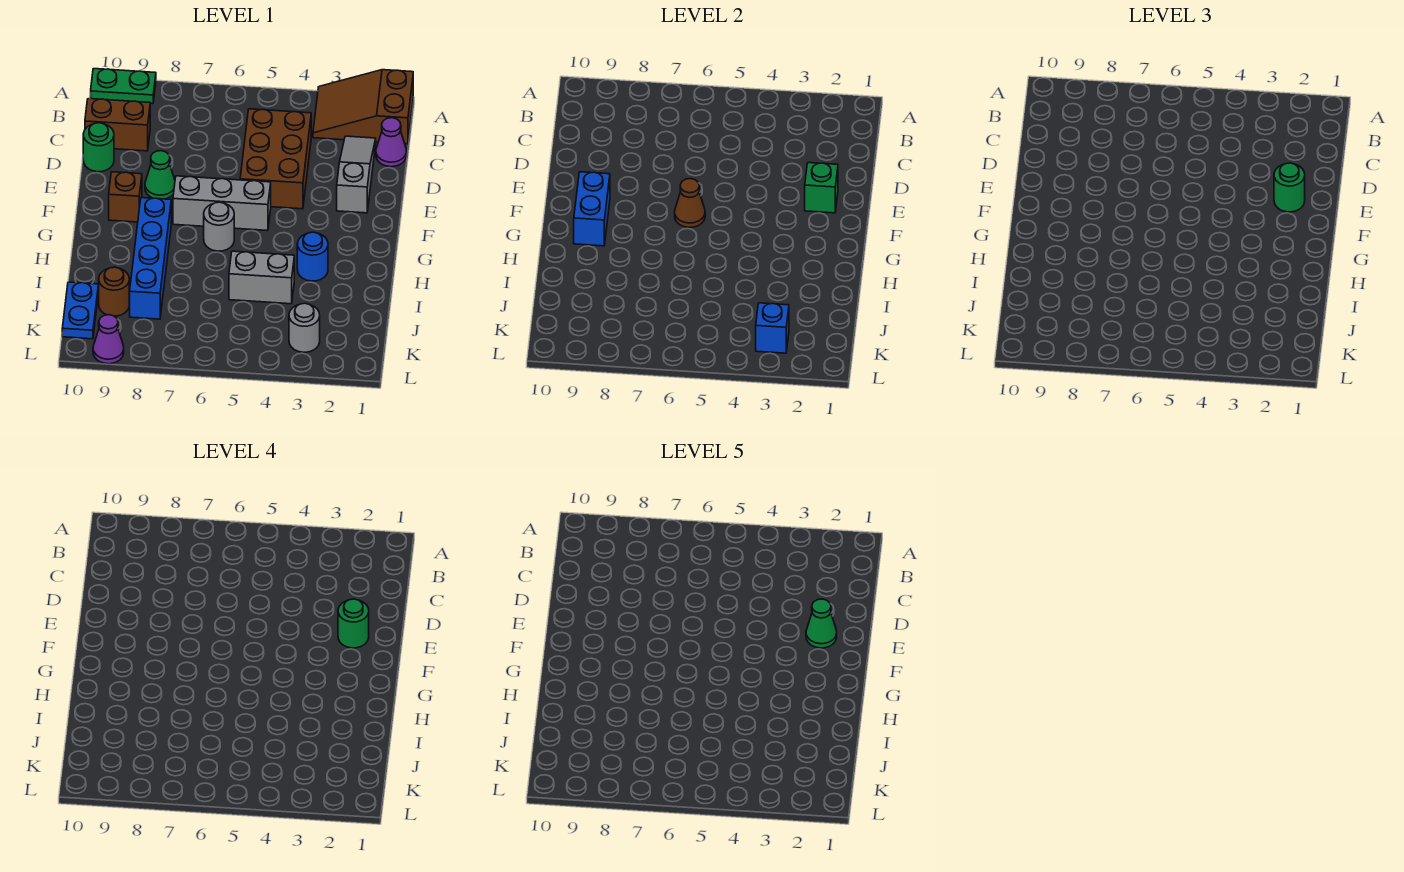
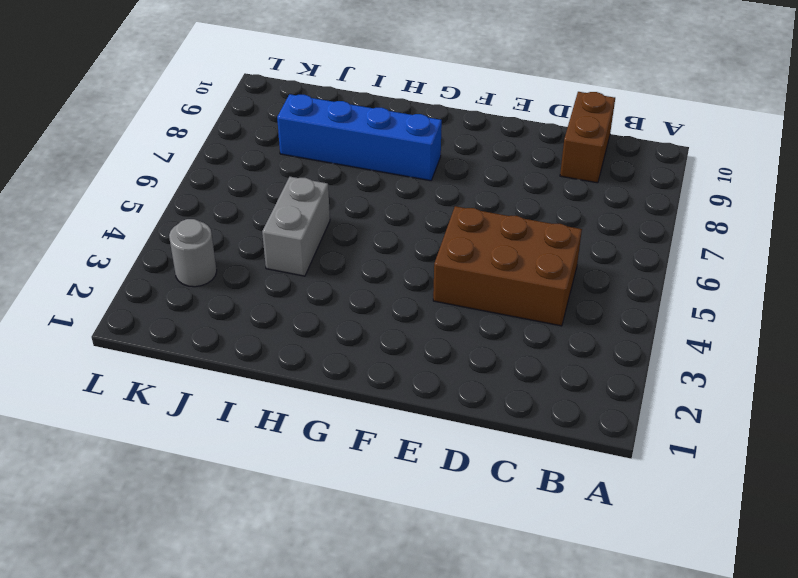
none -> brown slope A1:B3 level 1 top 1
none -> green plate A9:A10 level 1
none -> purple cone C1 level 1

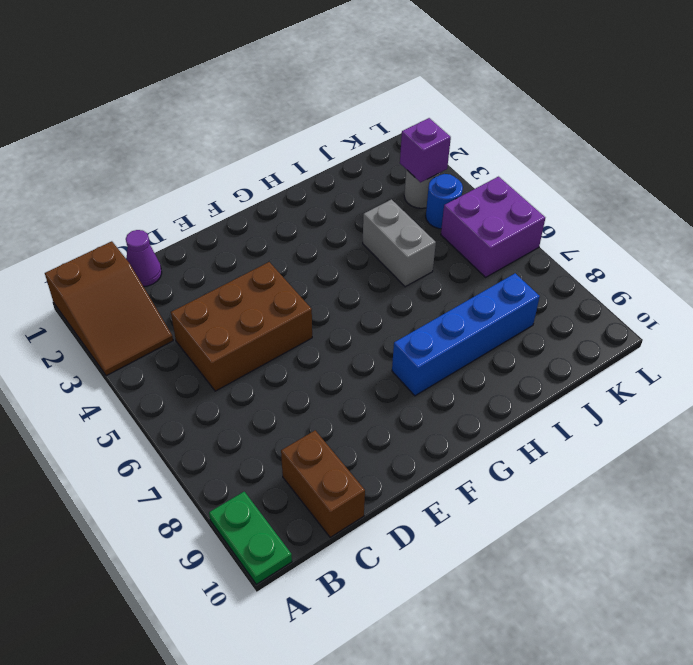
purple brick K3 level 2 -> blue brick K3 level 2
blue round brick K4 level 1 -> blue round brick H3 level 1
purple brick K5:L6 level 1 -> none
none -> grey slope C2:E2 level 1 top E
none -> green round brick D10 level 1
none -> green cone E8 level 1

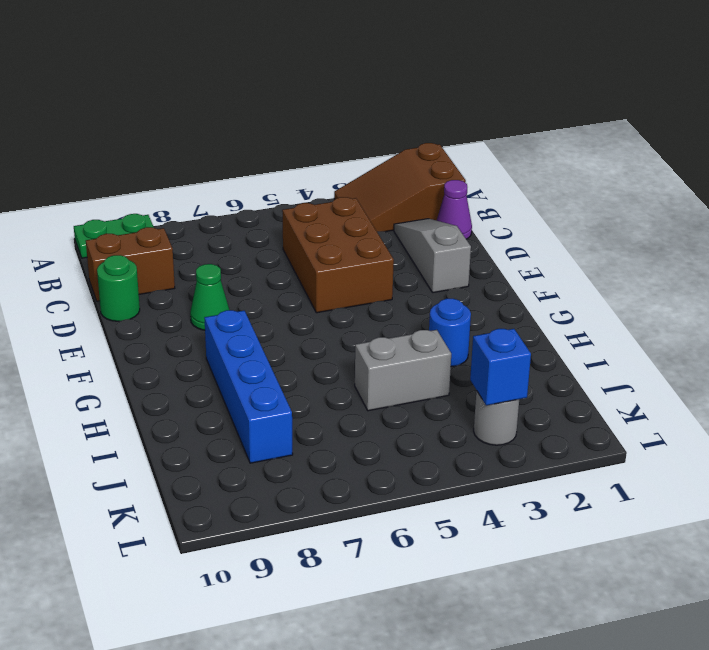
none -> grey brick F5:F7 level 1
none -> brown brick F9 level 1
none -> grey round brick G6 level 1

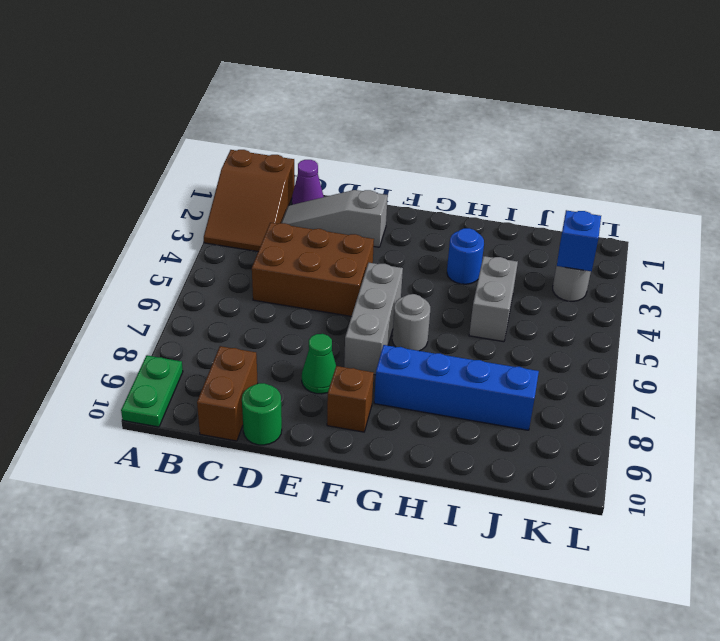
none -> brown round brick J9 level 1
none -> blue plate J10:K10 level 1
none -> purple cone L9 level 1

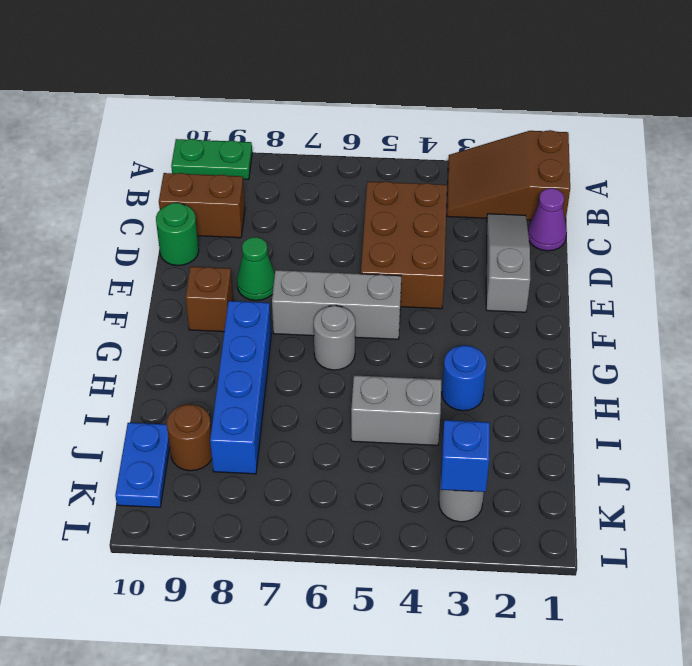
none -> purple cone L9 level 1
none -> green brick E2 level 2
none -> brown cone F6 level 2

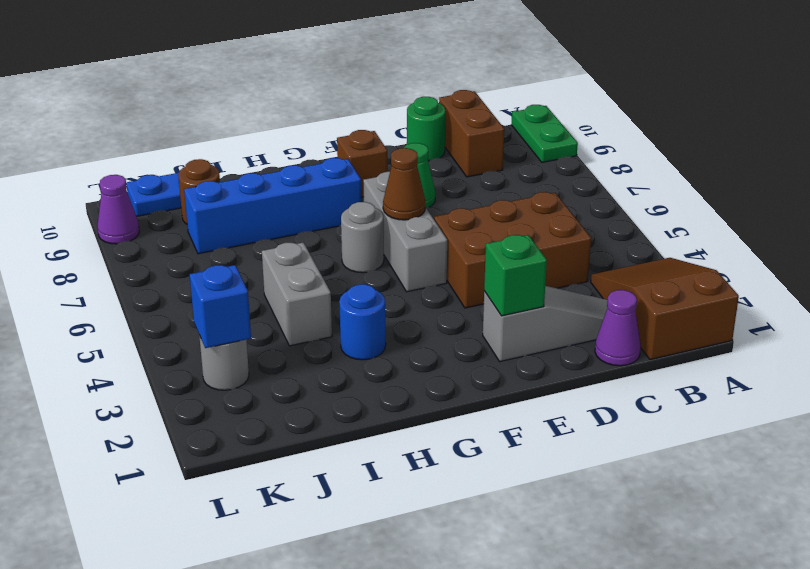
none -> blue brick F9:G9 level 2
none -> green round brick E2 level 3
none -> green round brick E2 level 4

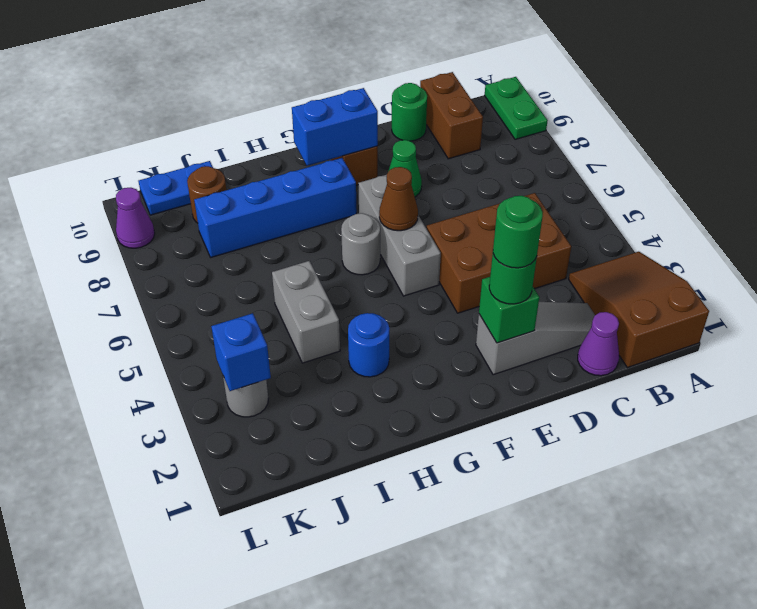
none -> green cone E2 level 5

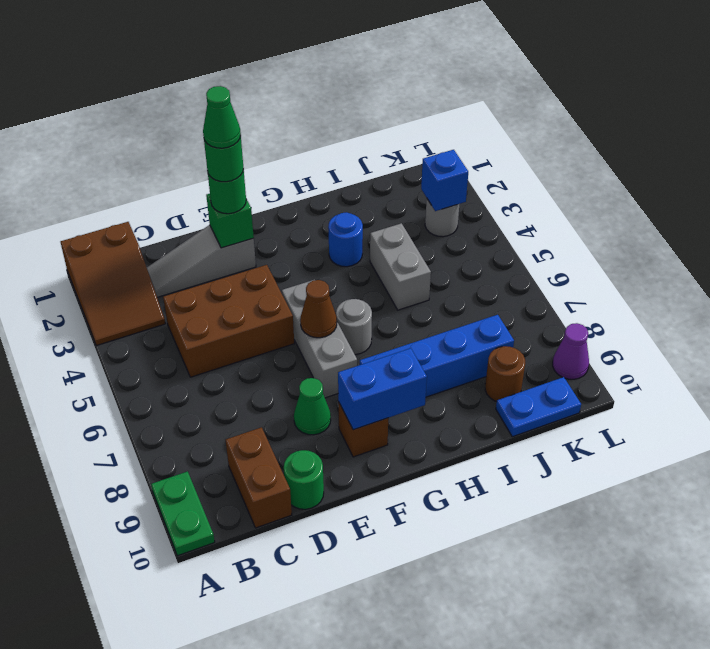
none -> purple cone C1 level 1

